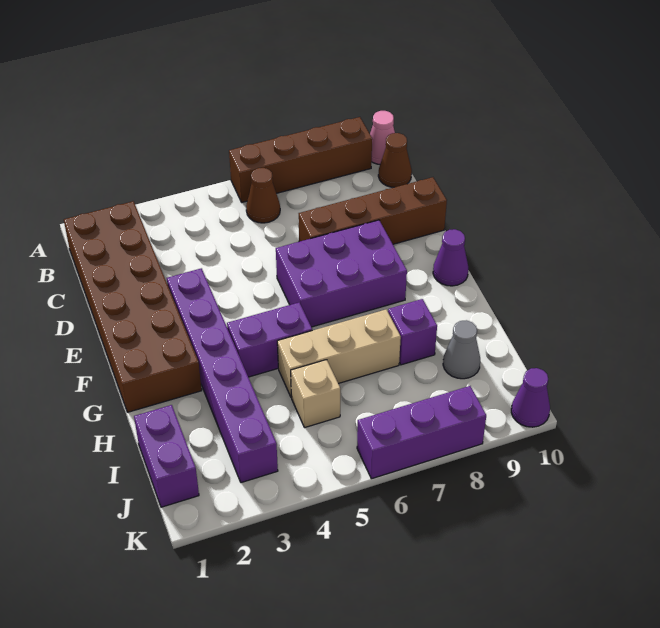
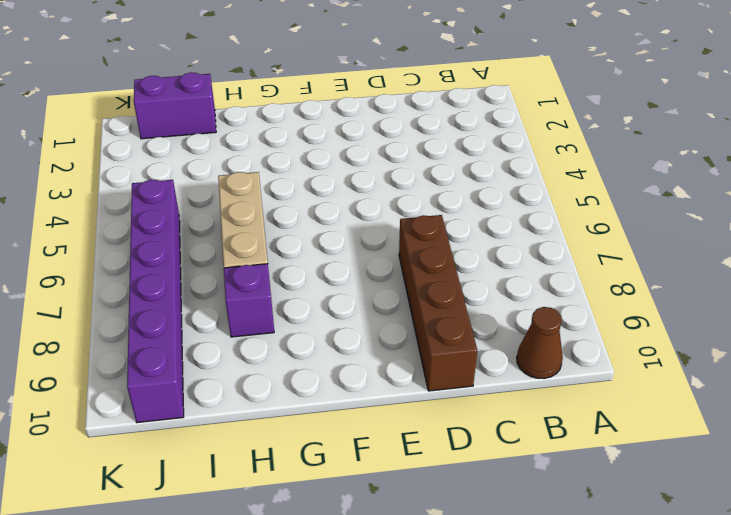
purple brick J5:J10 level 1 -> purple brick E3:J3 level 1
none -> brown brick A6:A9 level 1
none -> pink cone A10 level 1
none -> brown brick B1:G2 level 1

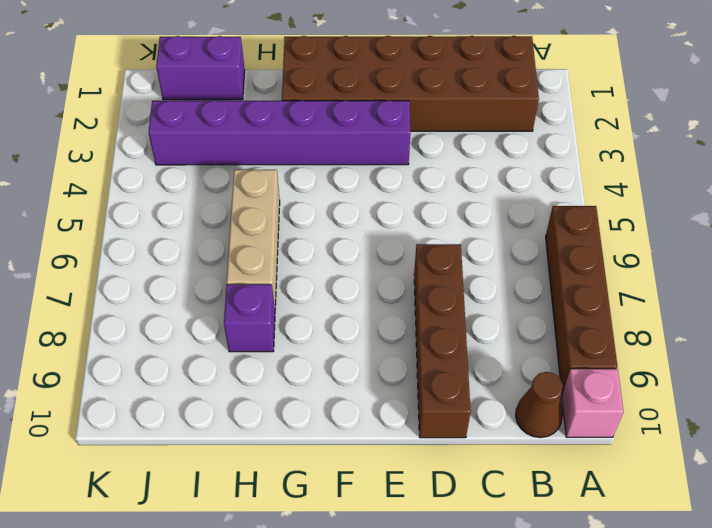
pink brick A10 level 1 -> pink cone A10 level 1
none -> brown cone B6 level 1
none -> purple brick E6:F8 level 1
none -> purple cone F10 level 1

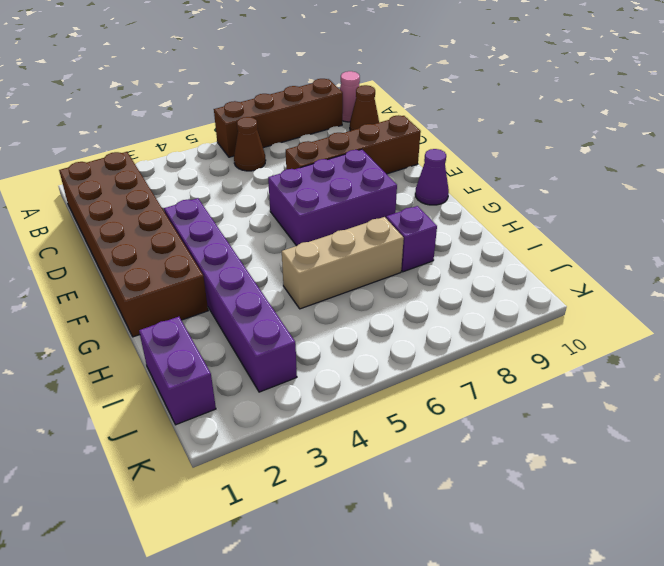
none -> purple brick G4:G5 level 1
none -> tan brick I5 level 1
none -> grey cone I9 level 1

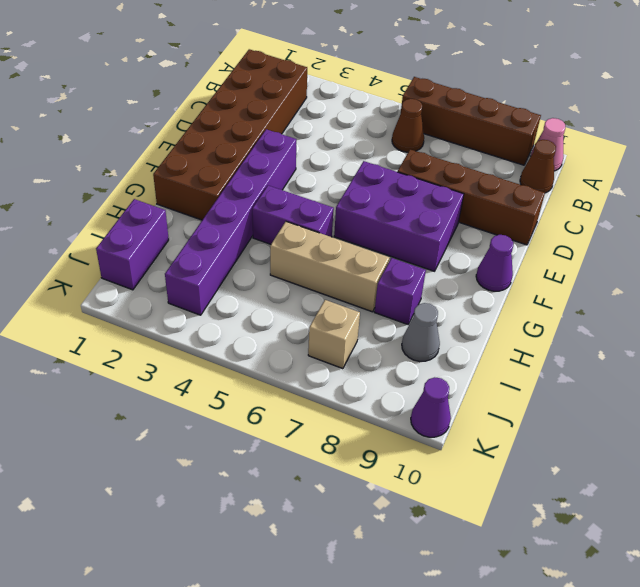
tan brick J7 level 1 -> tan brick I5 level 1
none -> purple brick K6:K8 level 1

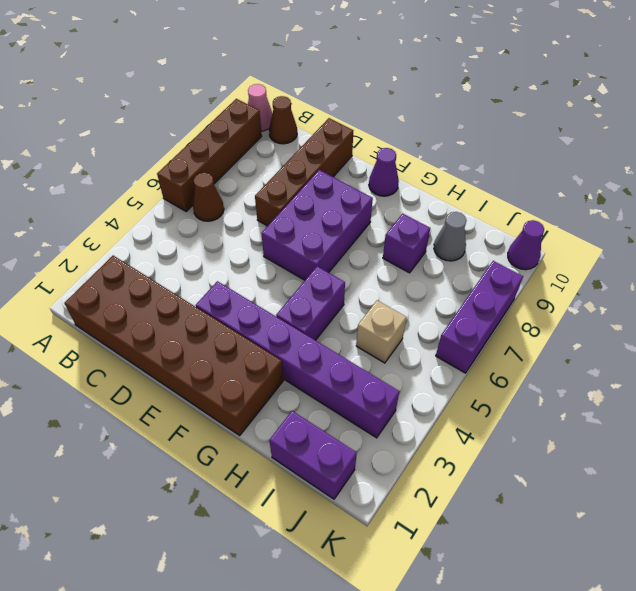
none -> tan brick H5:H7 level 1

